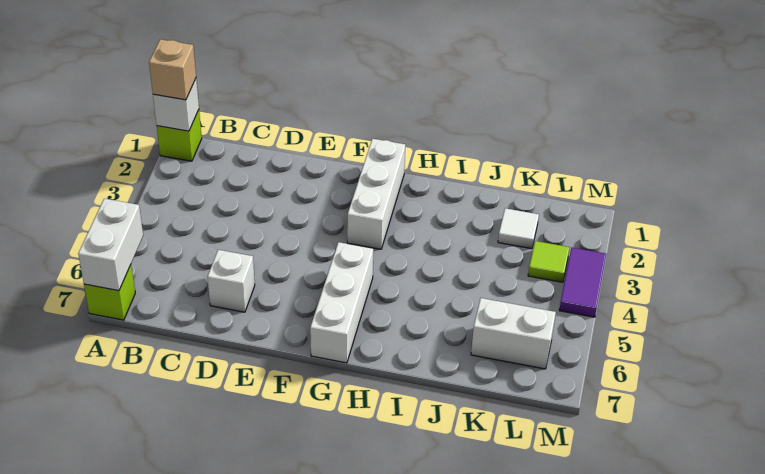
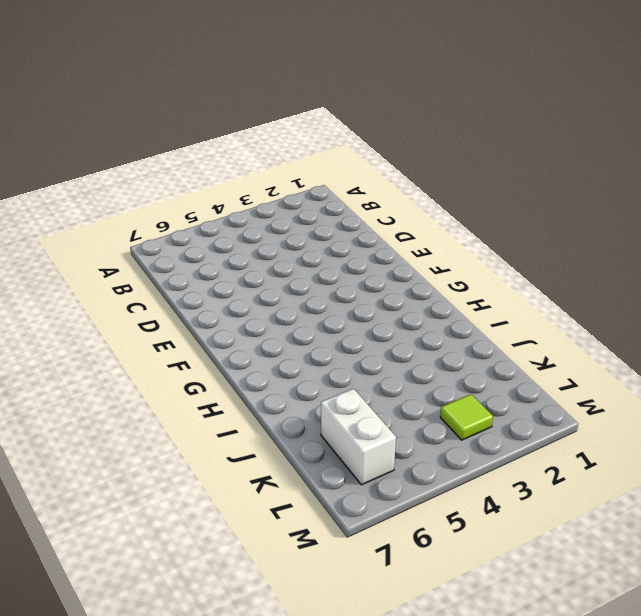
none -> lime brick A1 level 1
none -> lime brick A7 level 1
none -> white brick D6 level 1

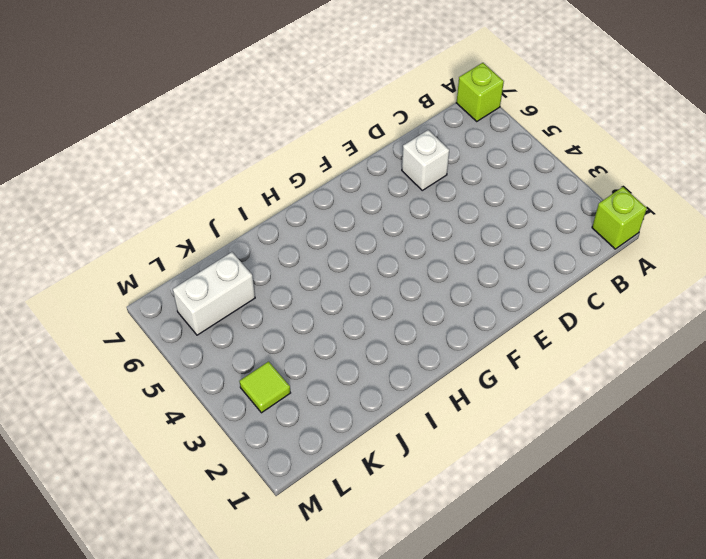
none -> white brick G1:G3 level 1
none -> white brick G5:G7 level 1
none -> white tile K2 level 1

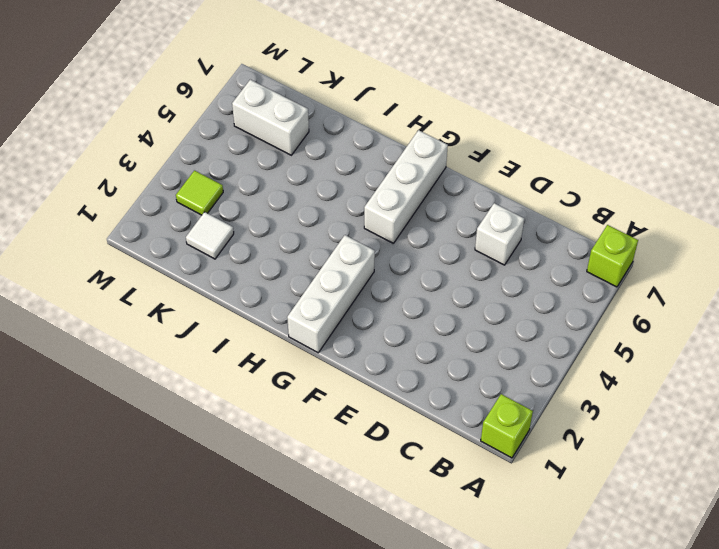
none -> purple tile M3:M4 level 1
none -> white brick A1 level 2
none -> white brick A6:A7 level 2

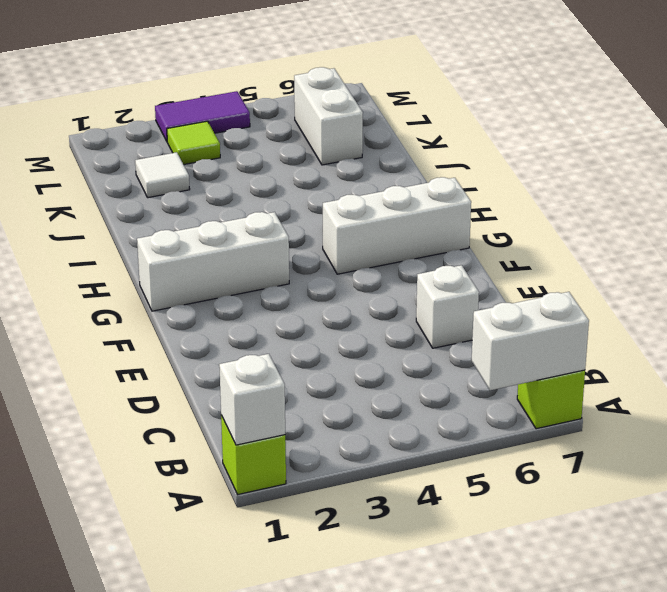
none -> tan brick A1 level 3

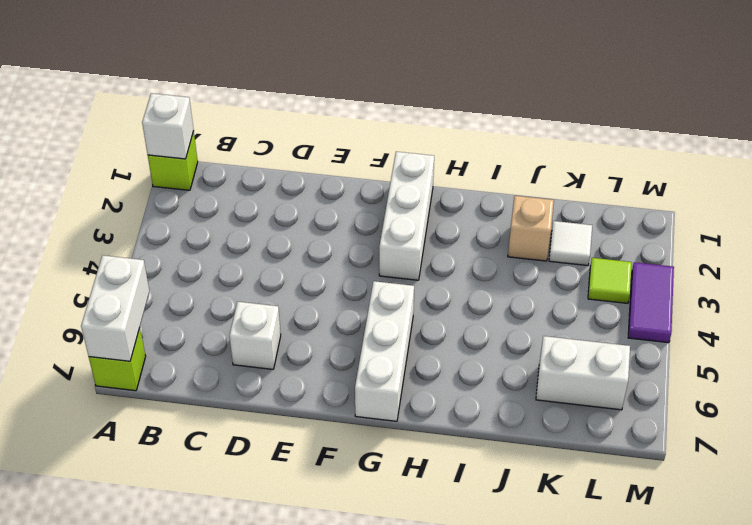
tan brick J2 level 1 -> tan brick A1 level 3

